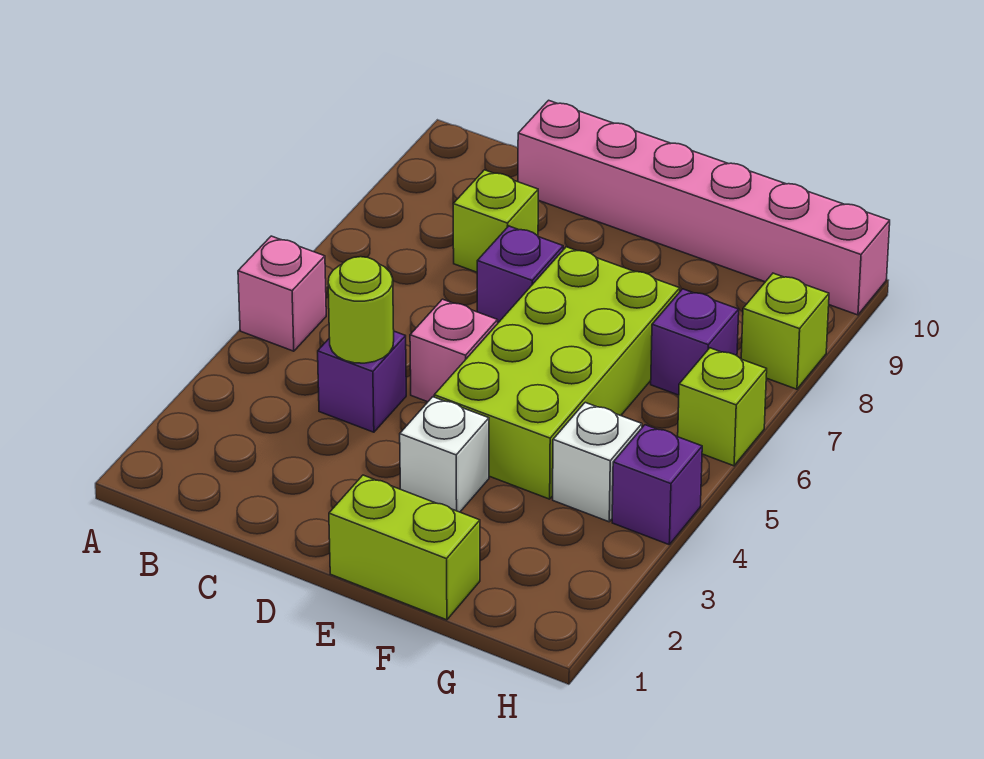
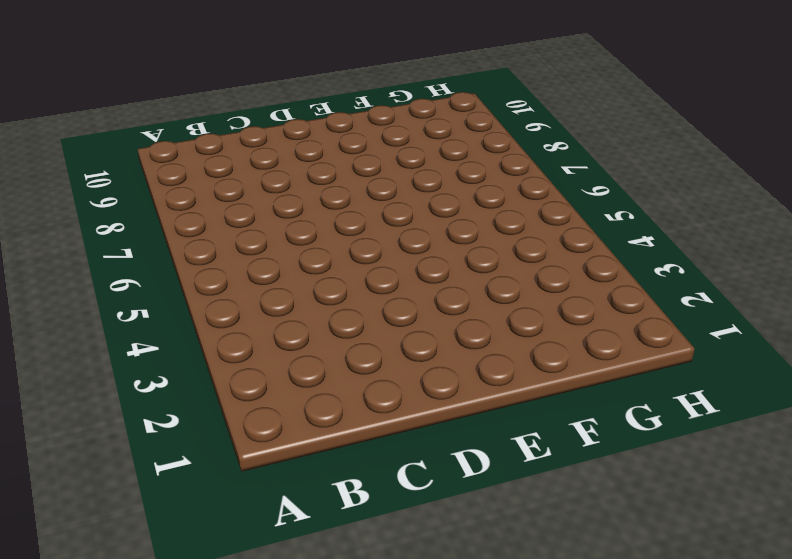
none -> pink brick A5 level 1
none -> purple brick C4 level 1
none -> lime brick C8 level 1

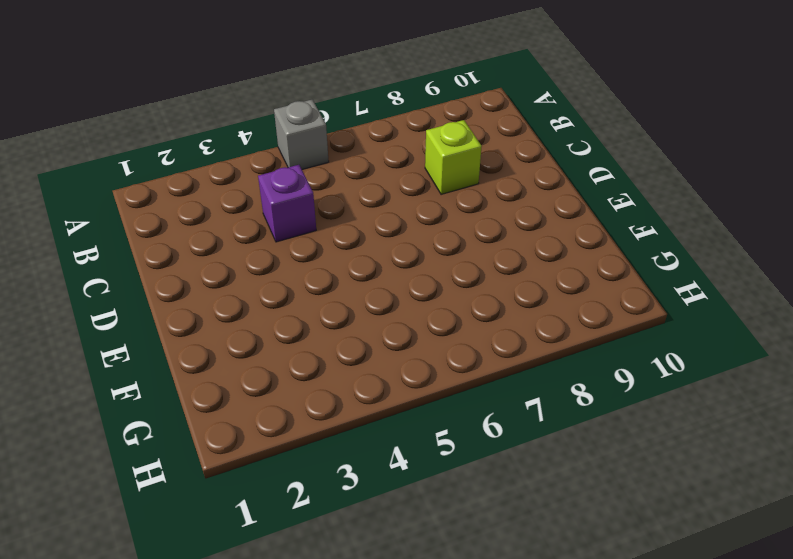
grey brick A5 level 1 -> pink brick A5 level 1
none -> pink brick C10:H10 level 1
none -> pink brick D5 level 1
none -> purple brick D7 level 1

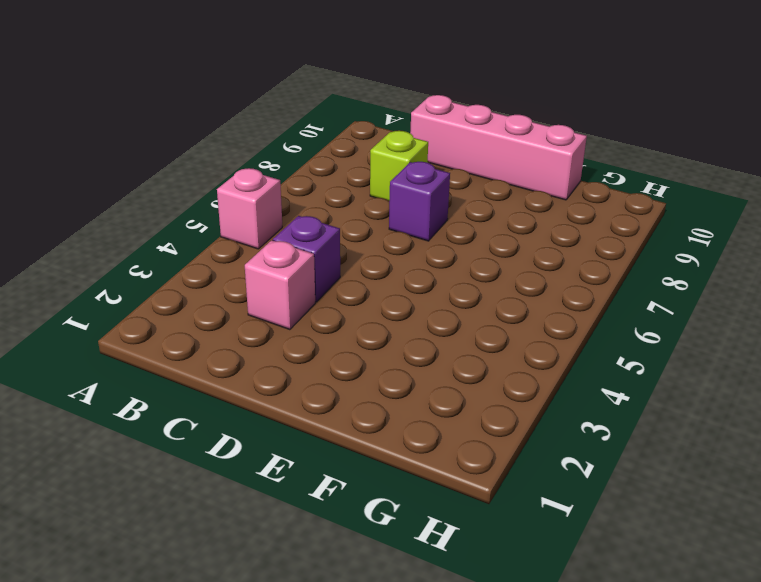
pink brick C3 level 1 -> pink brick D5 level 1
pink brick C10:F10 level 1 -> pink brick C10:H10 level 1
none -> lime brick E1:F1 level 1
none -> white brick E3 level 1
none -> lime brick E4:F7 level 1

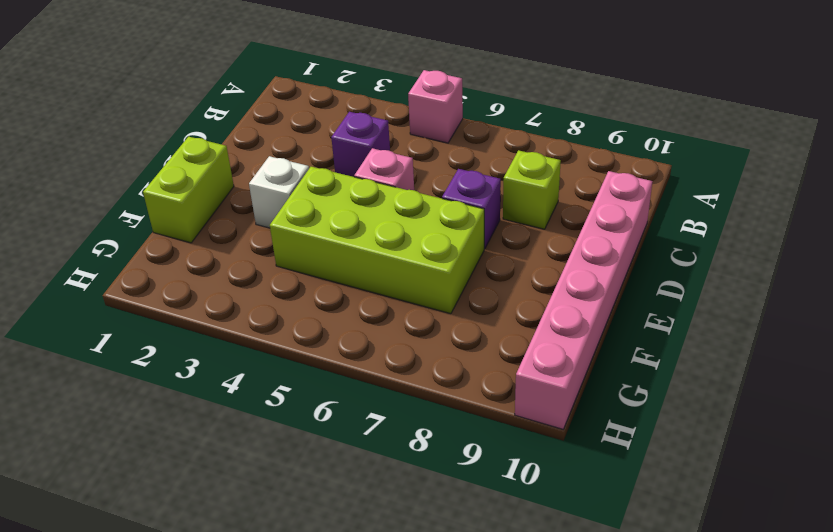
none -> white brick G4 level 1
none -> purple brick G7 level 1
none -> purple brick H4 level 1

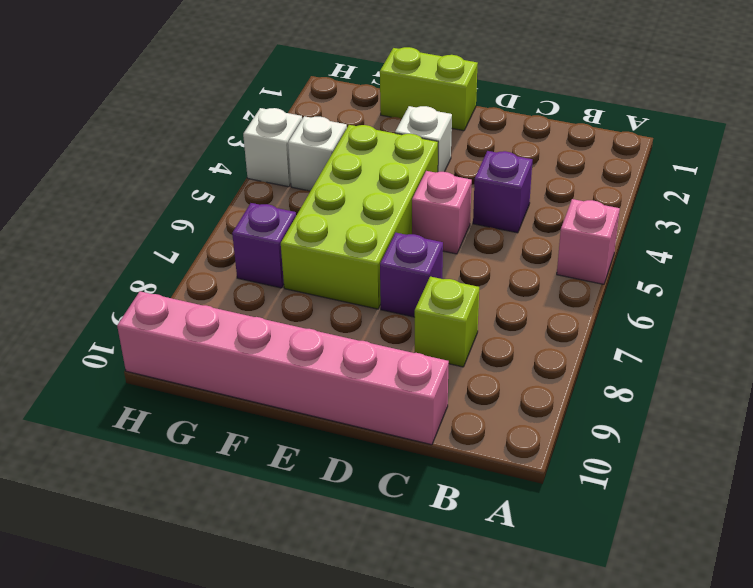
white brick H4 level 1 -> purple brick H4 level 1
none -> lime brick H6 level 1
none -> lime brick H8 level 1
none -> lime round brick C4 level 2

